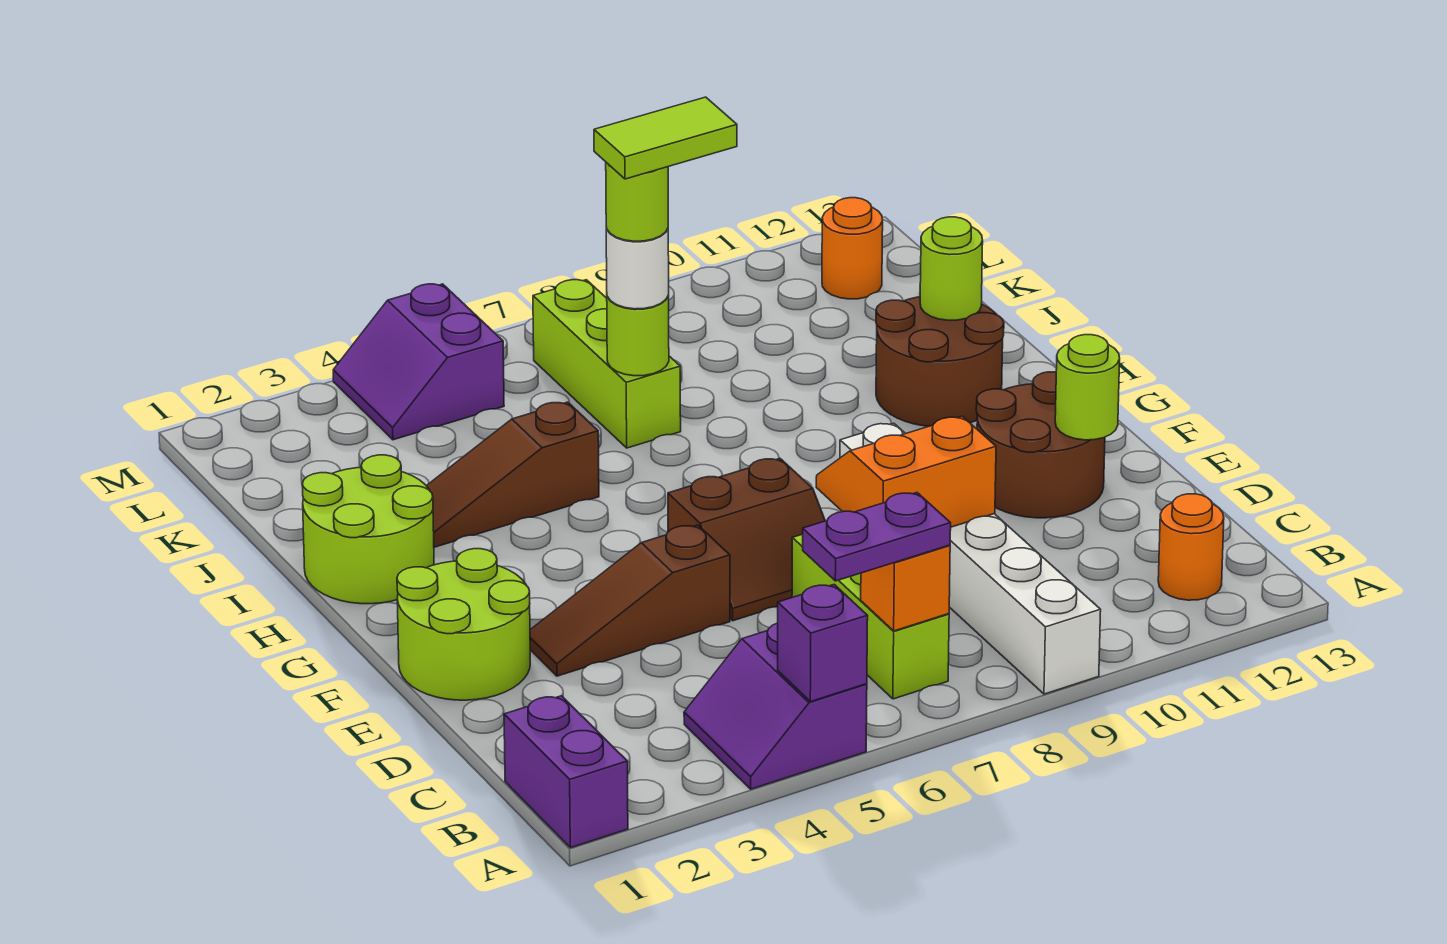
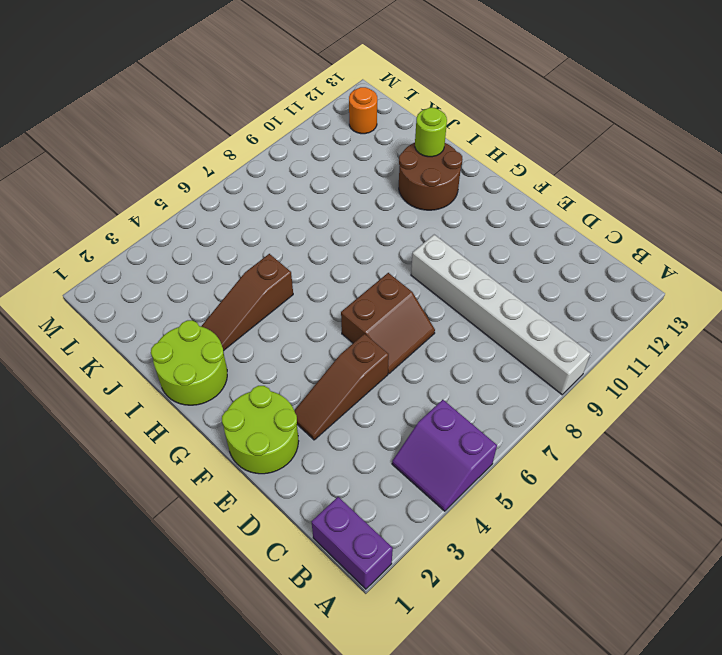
none -> lime brick B7:D7 level 1
none -> orange round brick B12 level 1
none -> brown round brick E11:F12 level 1

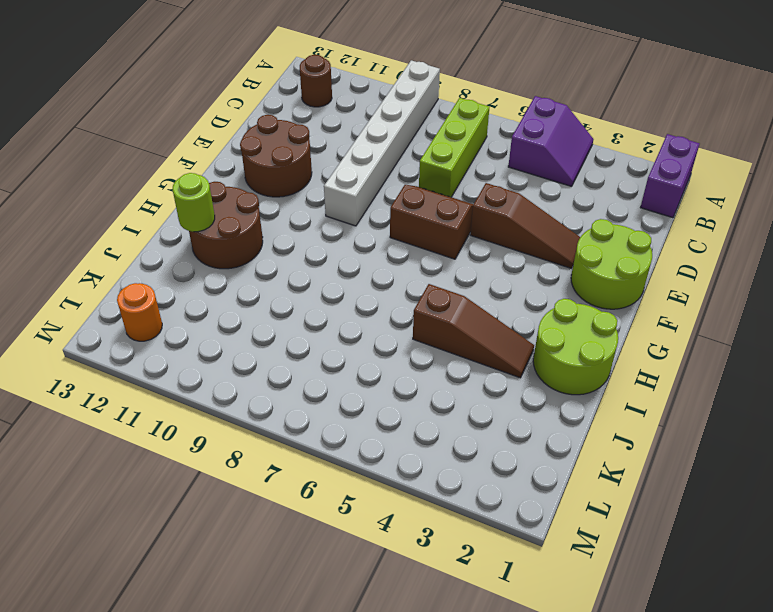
brown round brick B12 level 1 -> orange round brick B12 level 1
none -> lime brick J7:L7 level 1
none -> purple slope L4:M5 level 1 top 5
none -> purple brick A5 level 2

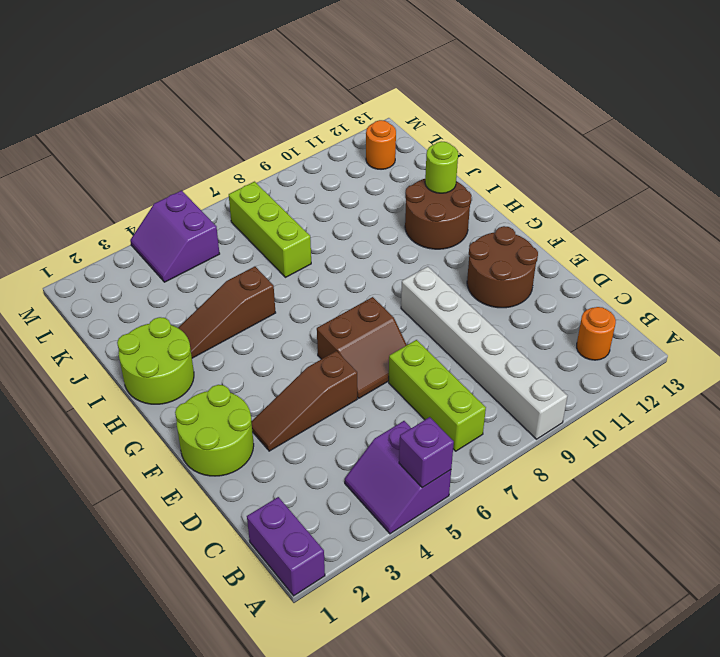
none -> orange brick B7 level 2
none -> orange slope D8:E9 level 2 top D
none -> lime round brick E12 level 2

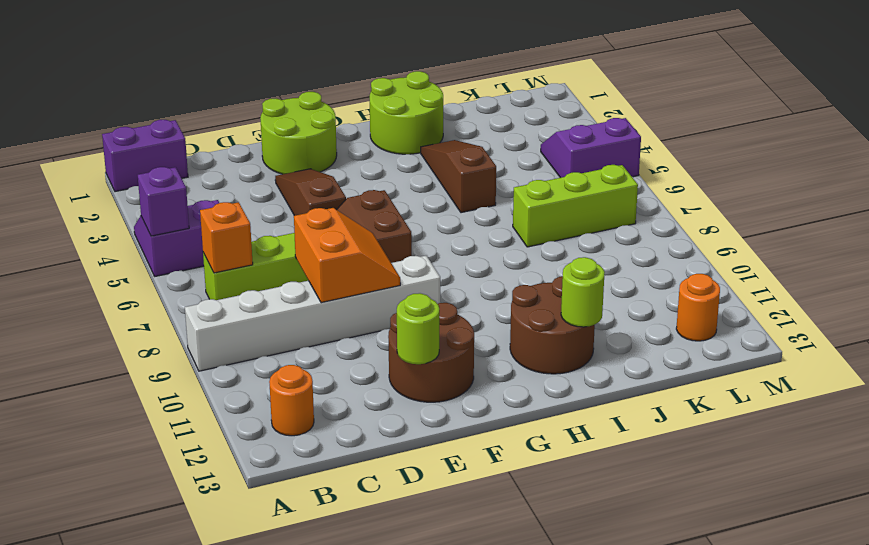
none -> lime round brick J7 level 2
none -> purple plate B6:B7 level 3
none -> white round brick J7 level 3

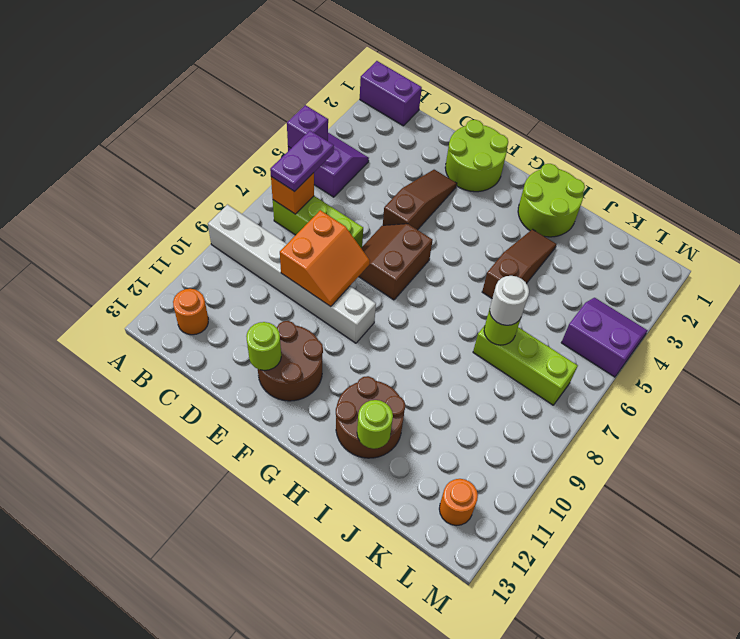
none -> lime round brick J7 level 4
none -> lime tile J7:J8 level 5

